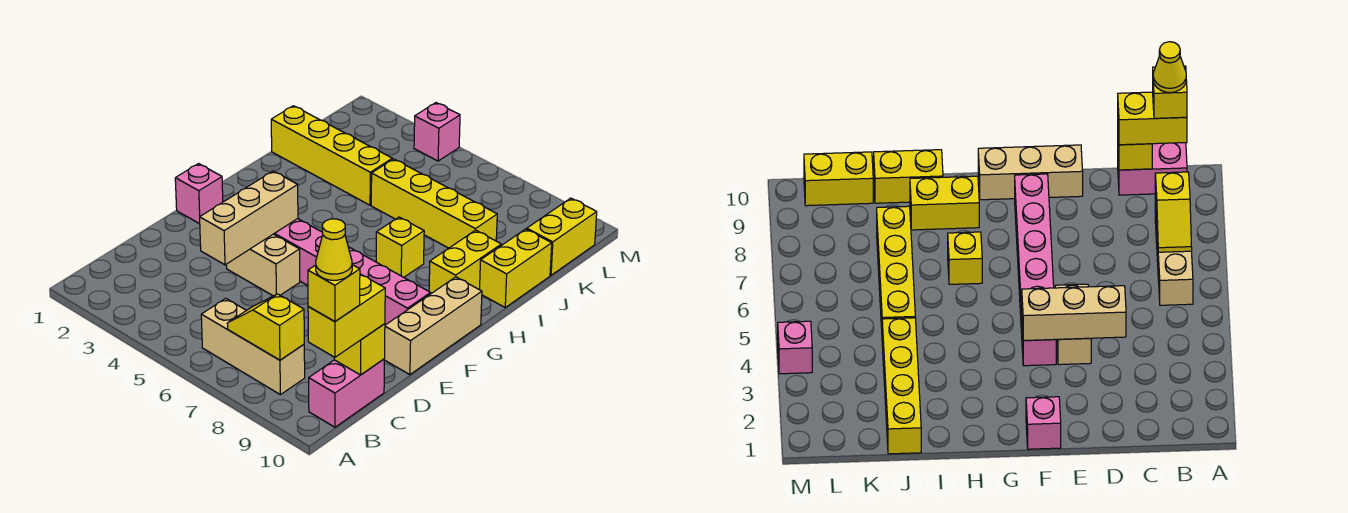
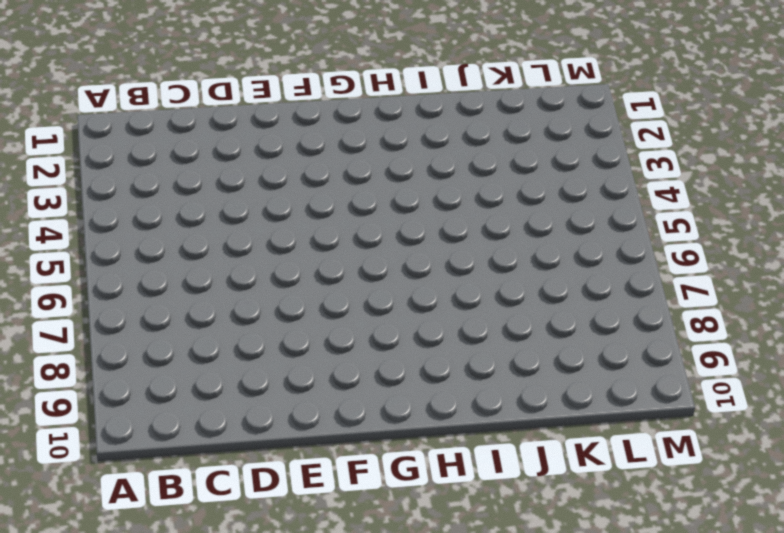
none -> tan brick B6:B8 level 1
none -> pink brick B10:C10 level 1
none -> tan brick E4:E5 level 1

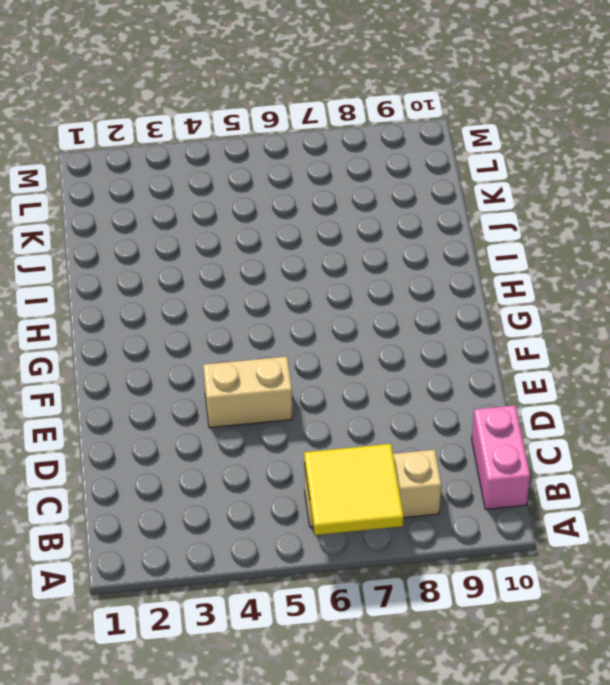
yellow tile A6:B7 level 2 -> yellow slope B7:B8 level 2 top 8
none -> tan brick E10:G10 level 1
none -> pink brick F1 level 1
none -> pink brick F4:F9 level 1

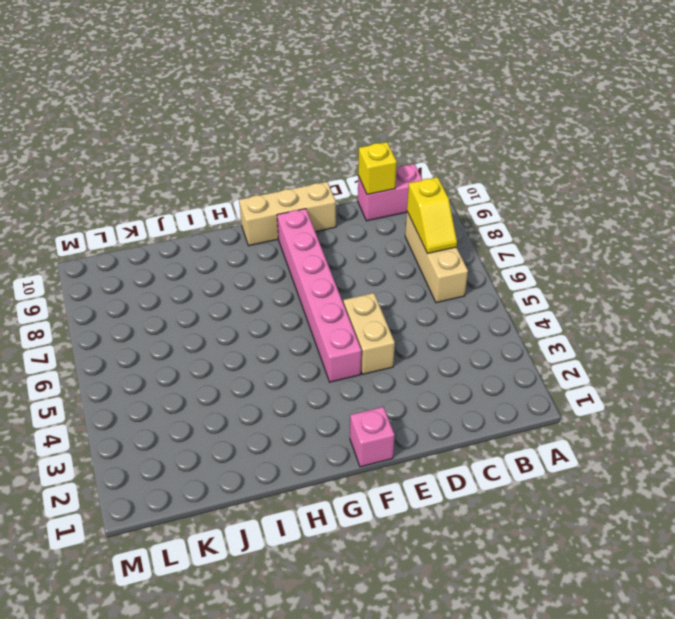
none -> yellow brick H7 level 1
none -> yellow brick H9:I9 level 1
none -> yellow brick I10:J10 level 1

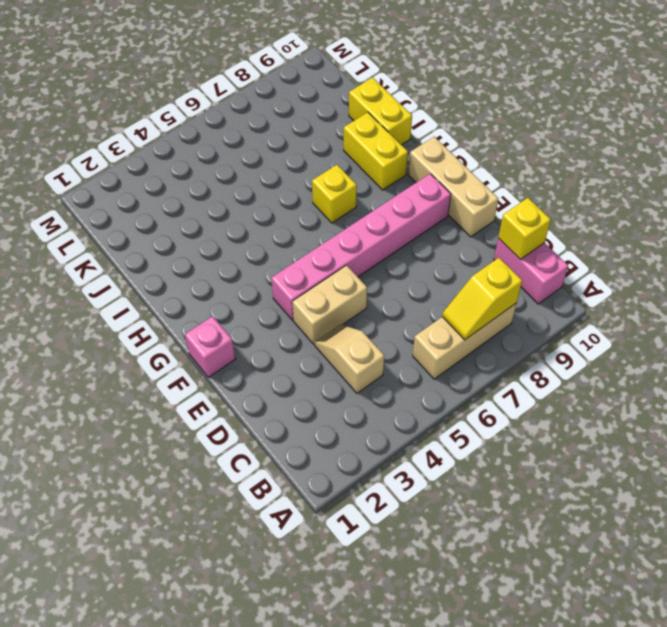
tan slope C4:D4 level 1 top C -> none
none -> yellow brick J1:J4 level 1
none -> yellow brick J5:J8 level 1
none -> yellow brick K10:L10 level 1

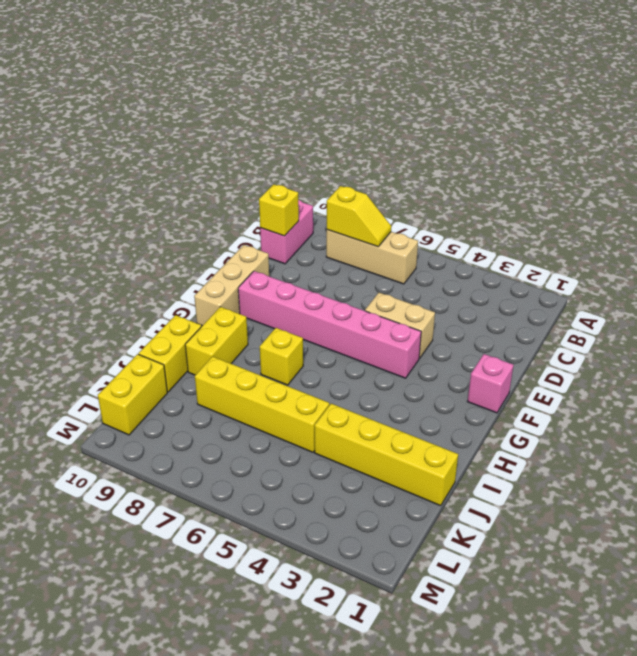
none -> pink brick M4 level 1
none -> tan brick D4:F4 level 2
none -> yellow brick B10:C10 level 3

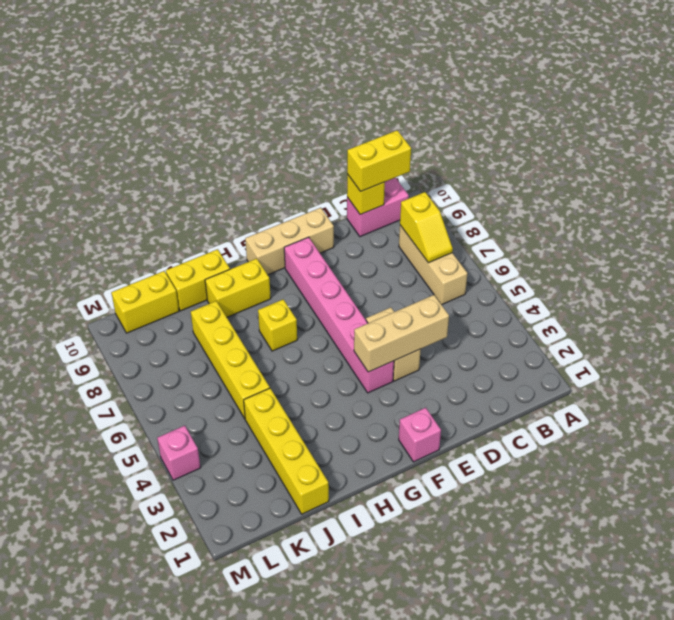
none -> yellow brick B10 level 4
none -> yellow cone B10 level 5

